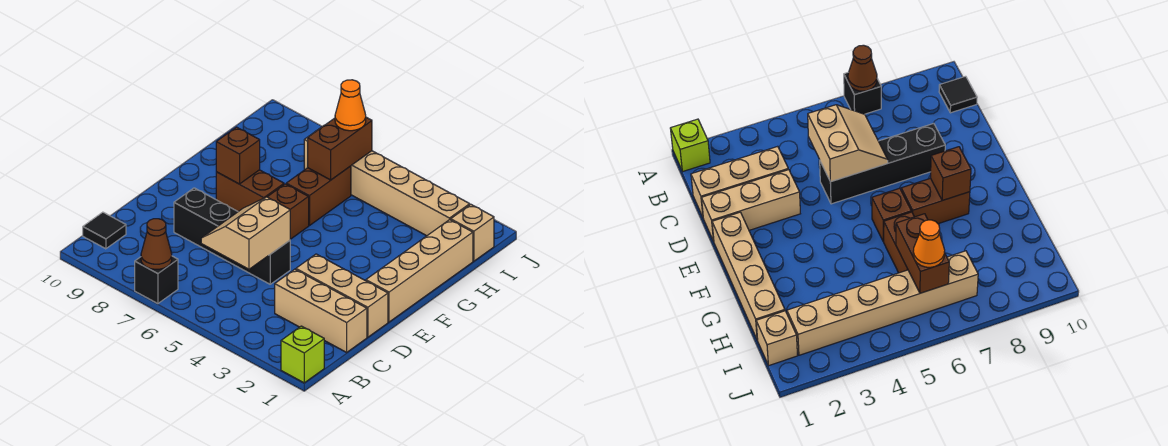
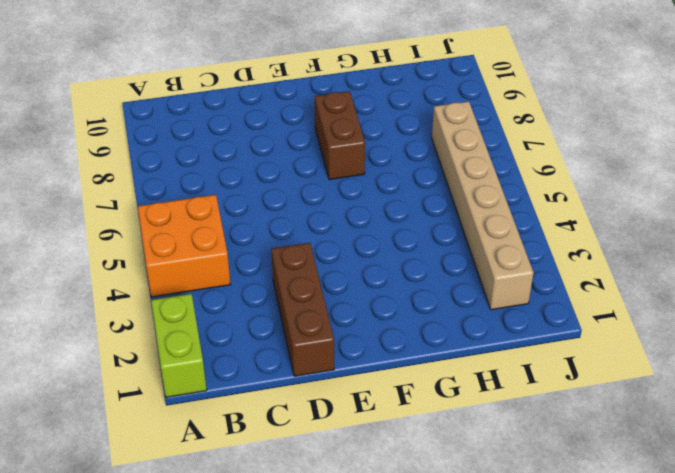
lime brick A1:A2 level 1 -> lime brick A1 level 1
orange brick A4:B5 level 1 -> none
brown brick D1:D3 level 1 -> tan brick D1:D3 level 1
none -> black brick A7 level 1
none -> black tile B10 level 1
none -> tan brick C1:C3 level 1

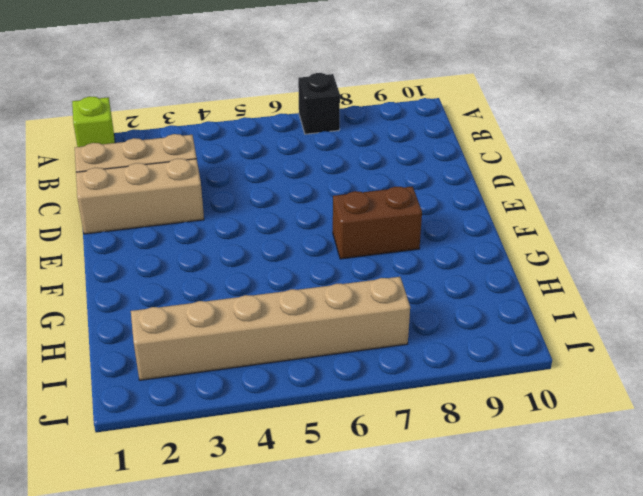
none -> black tile B10 level 1
none -> black brick D5:D8 level 1
none -> tan brick E1:H1 level 1

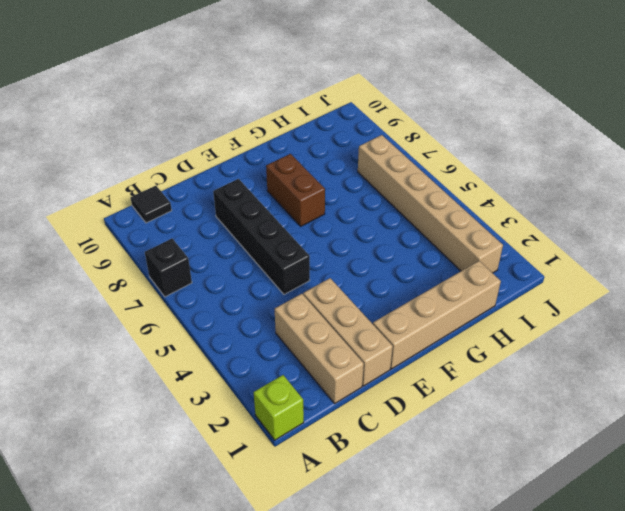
none -> brown brick F6 level 1
none -> brown brick G6:H6 level 1
none -> tan brick I1 level 1

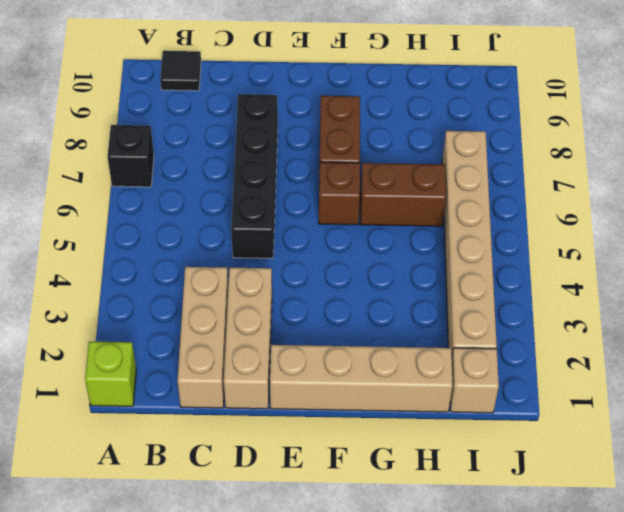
none -> brown cone A7 level 2
none -> tan slope C5:D6 level 2 top 5
none -> brown brick F8 level 2

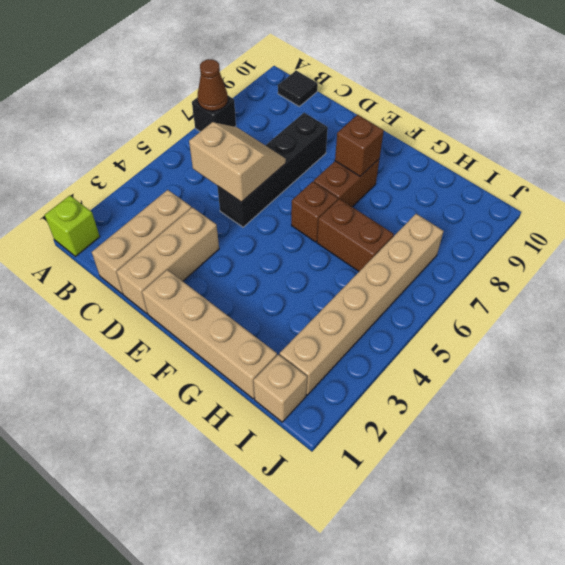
none -> brown brick H6:I6 level 2
none -> orange cone I6 level 3

